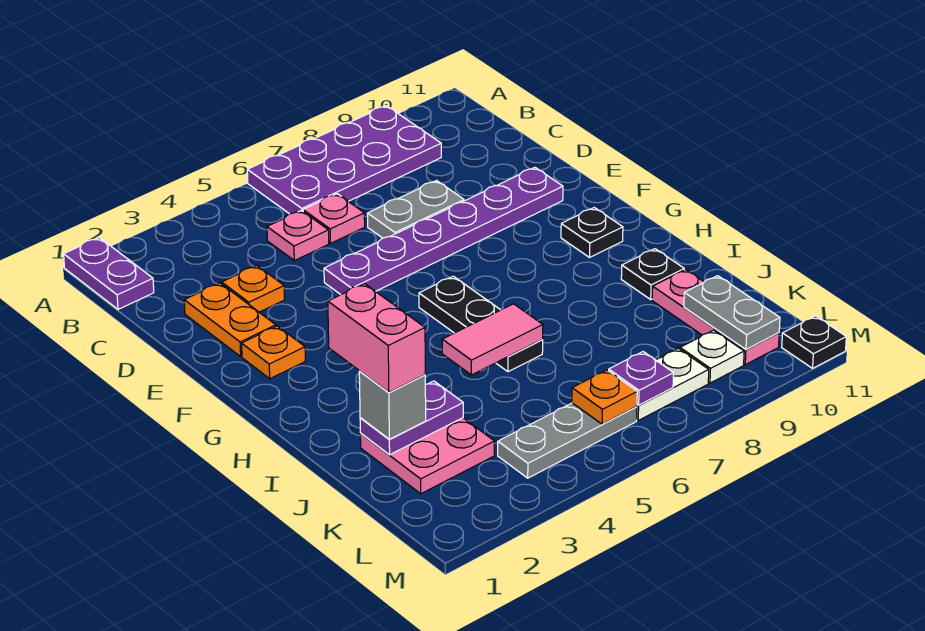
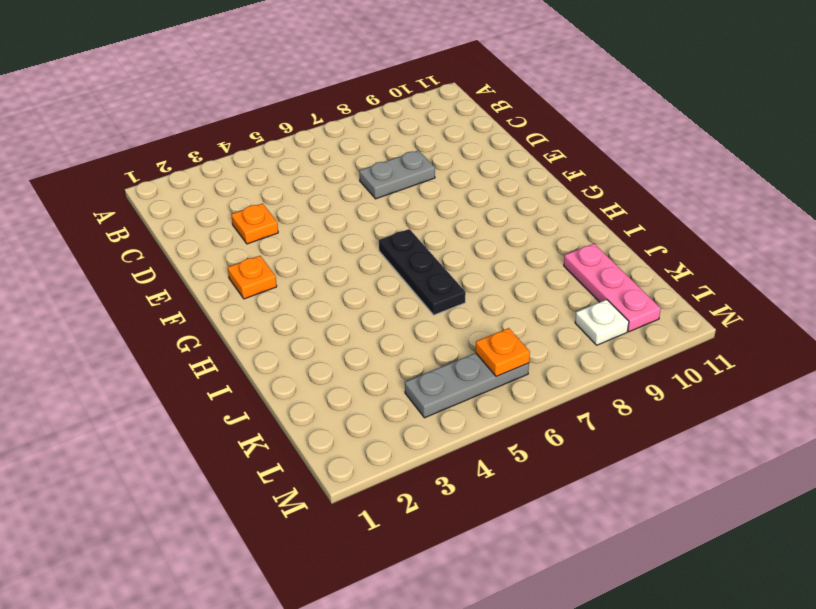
none -> purple plate A1:B1 level 1
none -> purple plate A6:B9 level 1
none -> pink plate C5 level 1

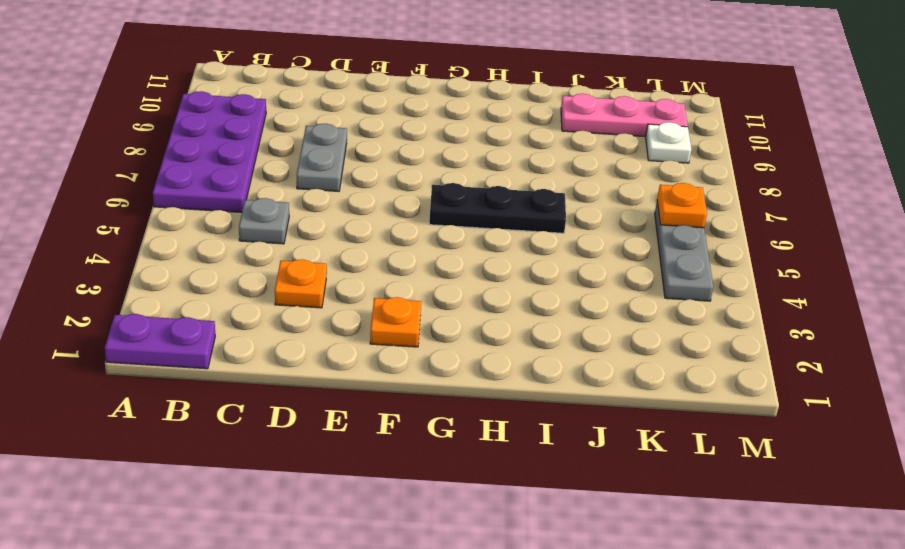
grey plate C5 level 1 -> pink plate C5 level 1
none -> pink plate C6 level 1
none -> orange plate D2:E2 level 1
none -> purple plate E5:E10 level 1

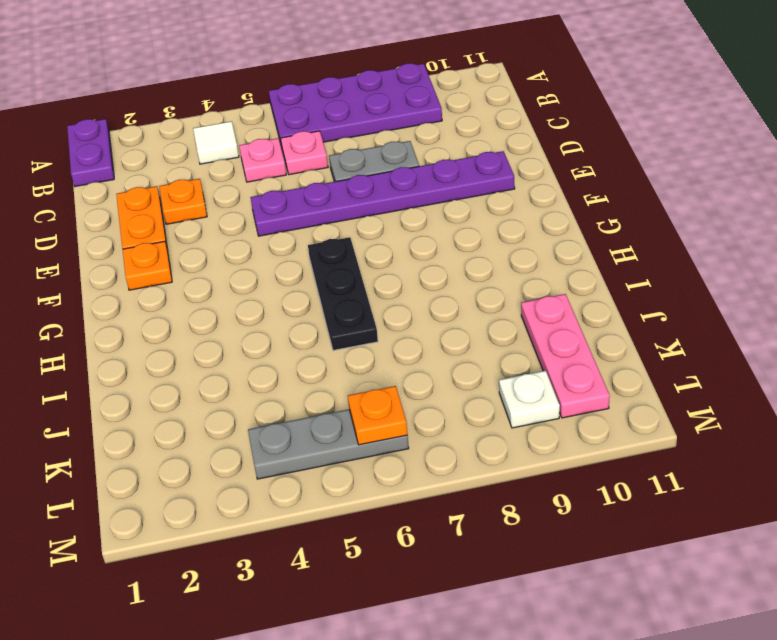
white tile B4 level 1 -> none
none -> black plate G10 level 1
none -> black plate I10 level 1
none -> pink plate J2:K3 level 1

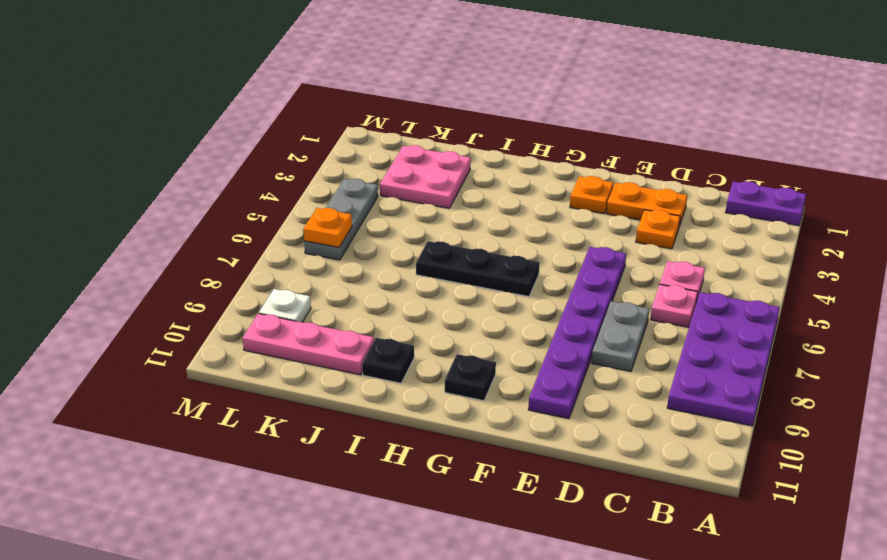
none -> white plate L7:L8 level 1
none -> black plate M11 level 1
none -> pink tile I5:I6 level 2

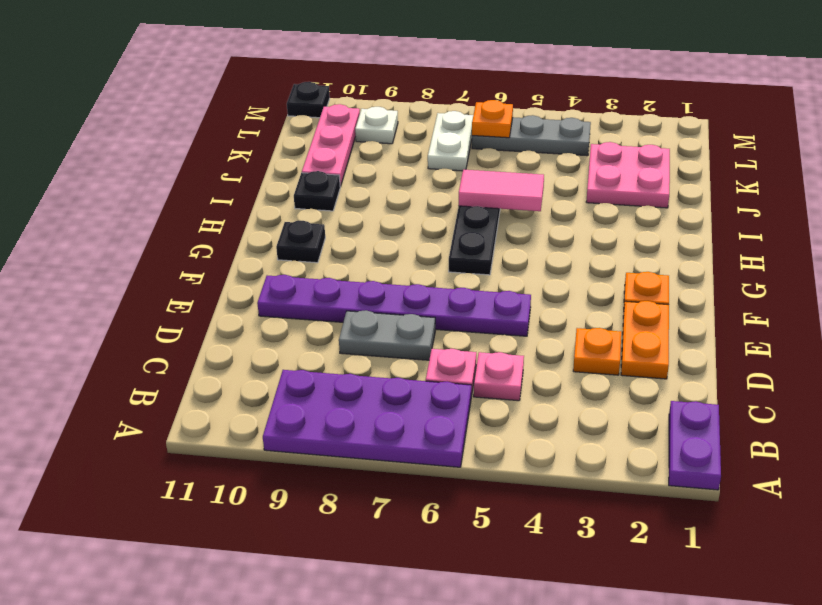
white plate K7:L7 level 1 -> white plate L7:L8 level 1
none -> purple plate J2:J3 level 2
none -> grey plate K10:L10 level 2
none -> purple plate L7 level 2

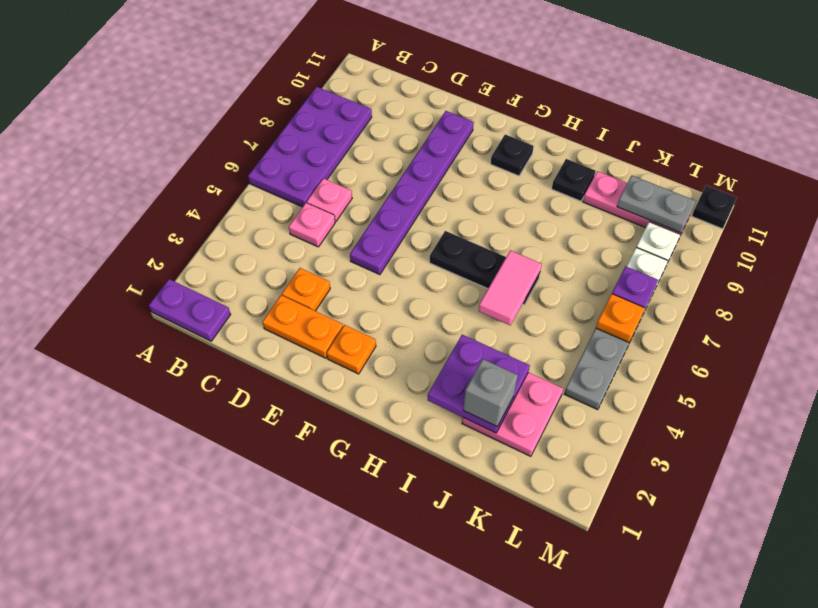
purple plate I2:J3 level 2 -> purple plate J2:J3 level 2
none -> grey plate D7:D8 level 1
none -> pink brick I2:J2 level 4

